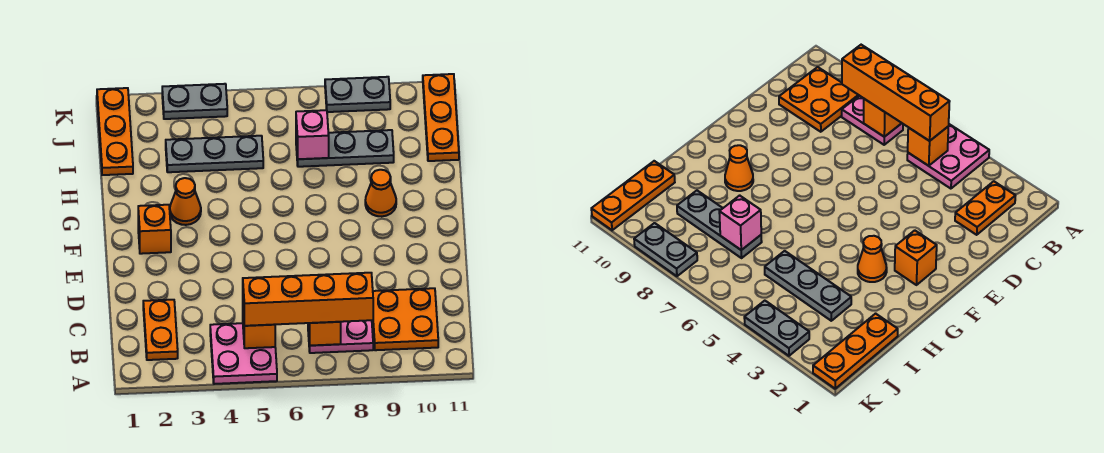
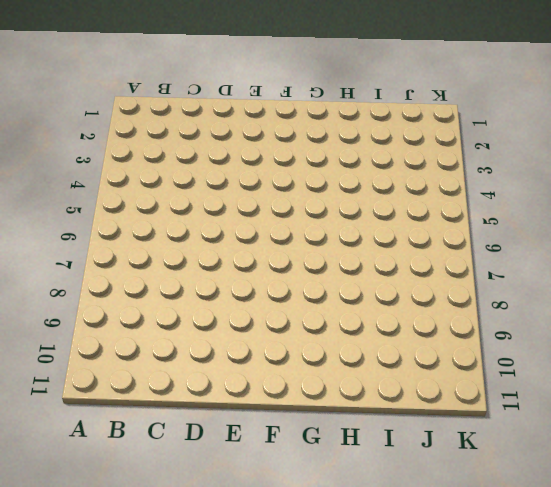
none -> pink plate A4:B5 level 1
none -> orange plate B2:C2 level 1
none -> pink plate B7:B8 level 1

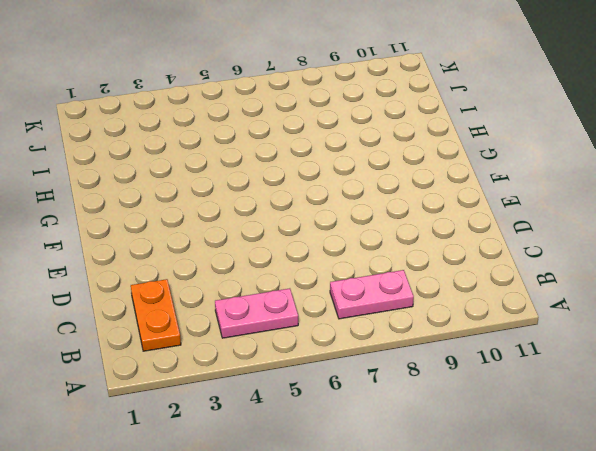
pink plate B4:B5 level 1 -> pink plate A4:B5 level 1
none -> orange plate B9:C10 level 1
none -> orange brick F2 level 1
none -> orange cone G3 level 1

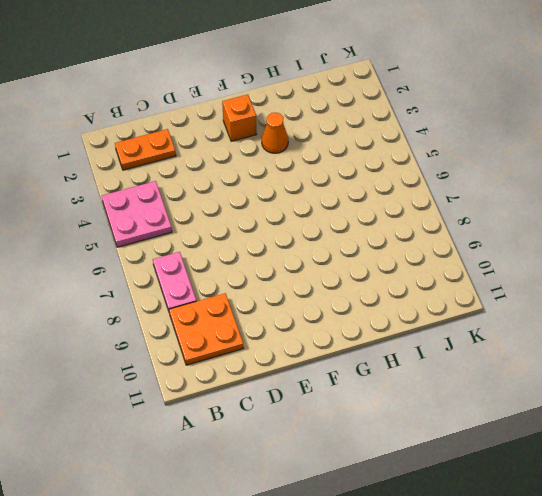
none -> orange cone G9 level 1
none -> orange plate I1:K1 level 1
none -> grey plate I3:I5 level 1

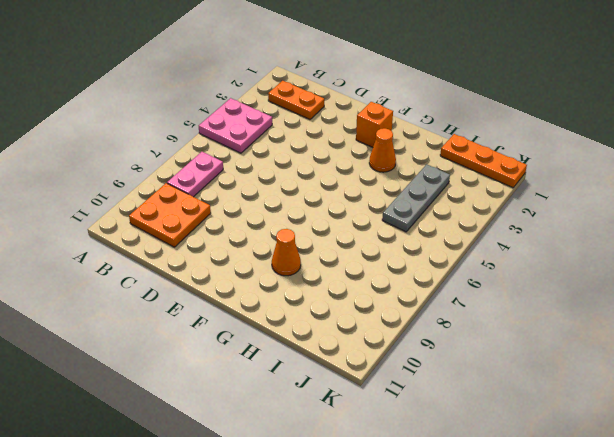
none -> grey plate I7:I9 level 1
none -> orange plate I11:K11 level 1
none -> grey plate K3:K4 level 1

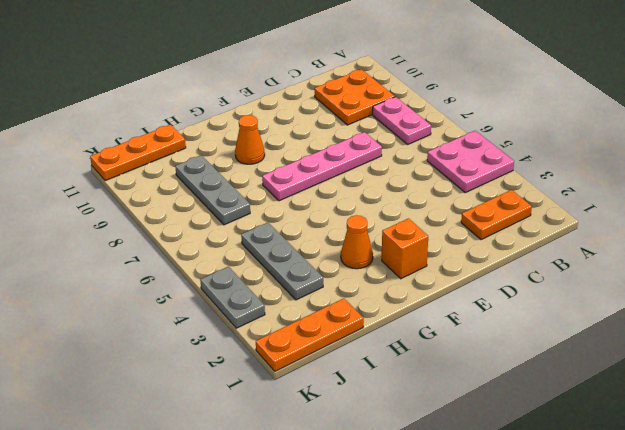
pink plate D7:G7 level 1 -> none
none -> grey plate K8:K9 level 1
none -> orange brick B5 level 2
none -> orange brick B7 level 2

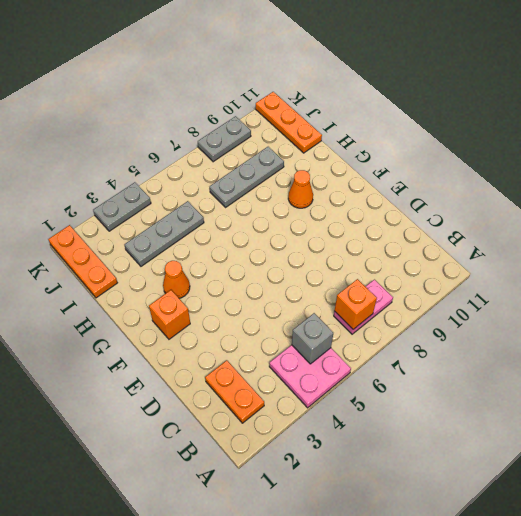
grey brick B5 level 2 -> orange brick B5 level 2
none -> orange plate B9:C10 level 1
none -> pink brick I7 level 2
none -> orange brick B5:B8 level 3

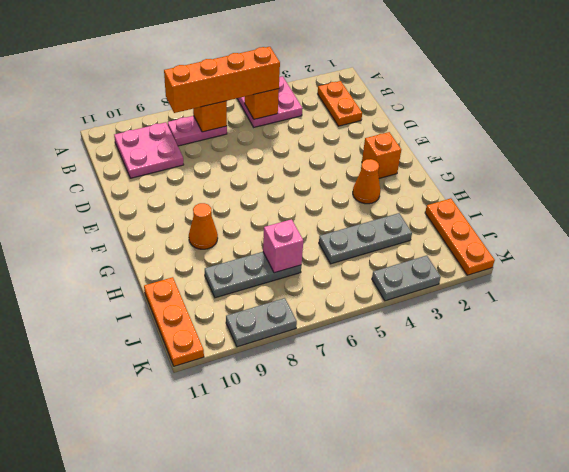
pink plate B9:C10 level 1 -> orange plate B9:C10 level 1

